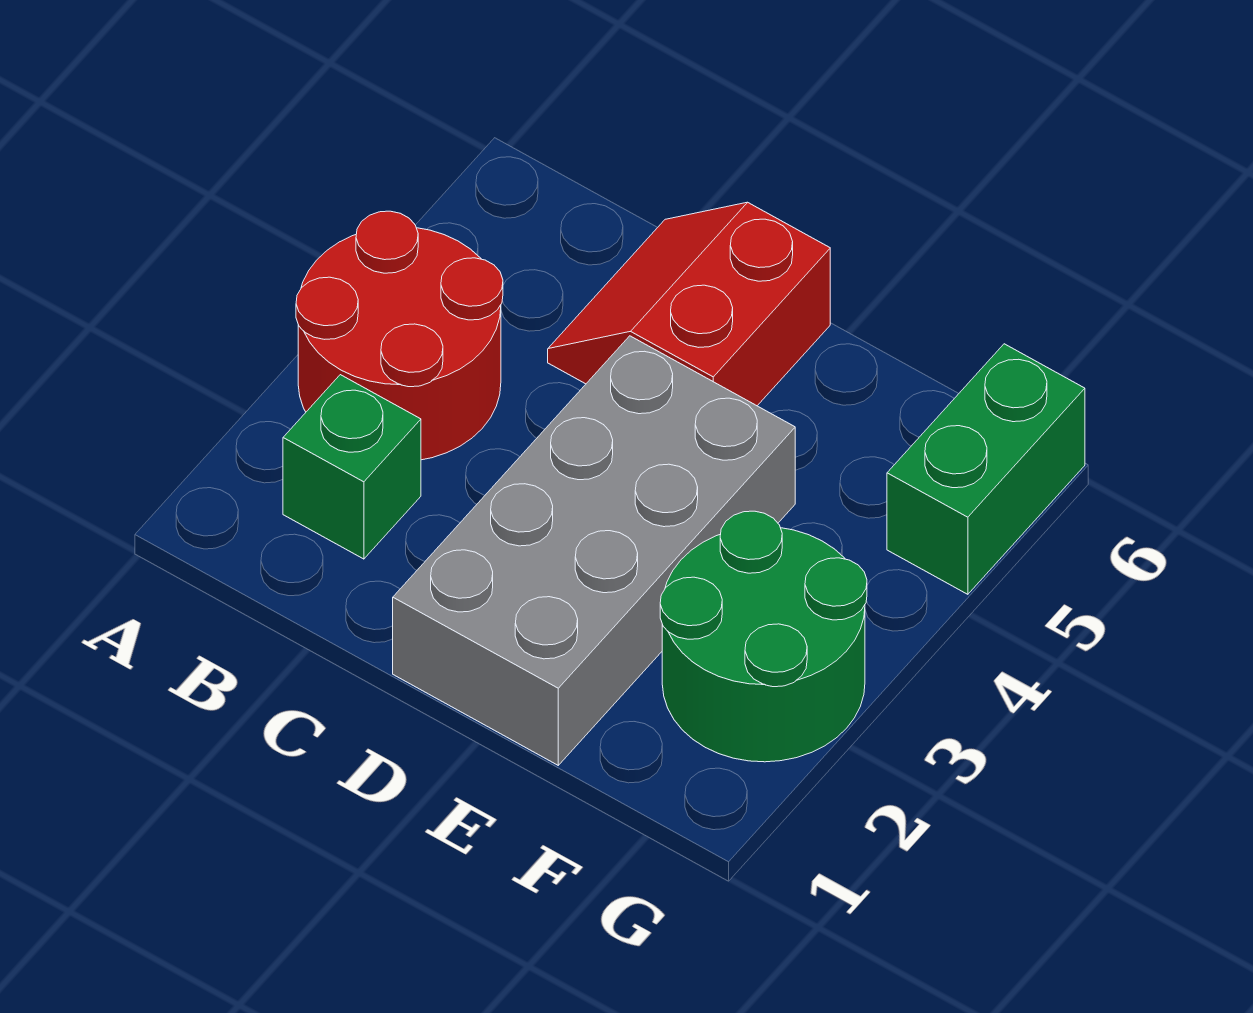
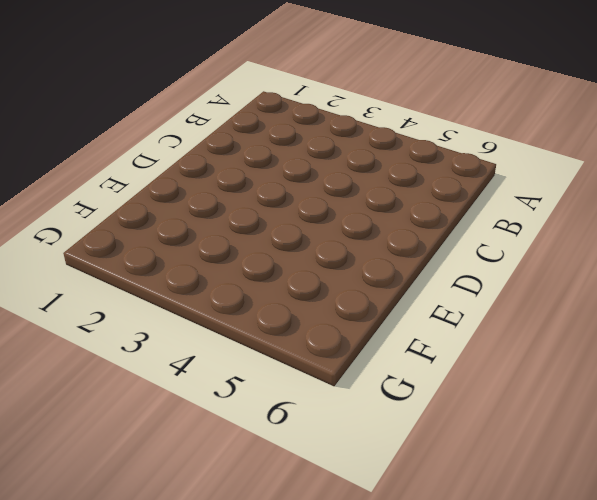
none -> red round brick A3:B4 level 1
none -> green brick B2 level 1

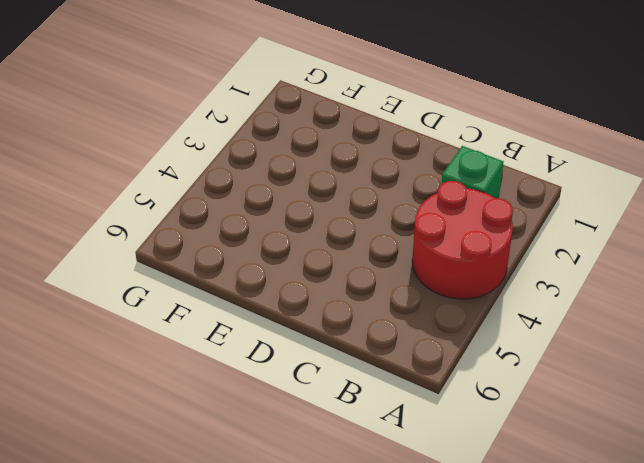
none -> red slope C5:D6 level 1 top D
none -> grey brick D1:E4 level 1

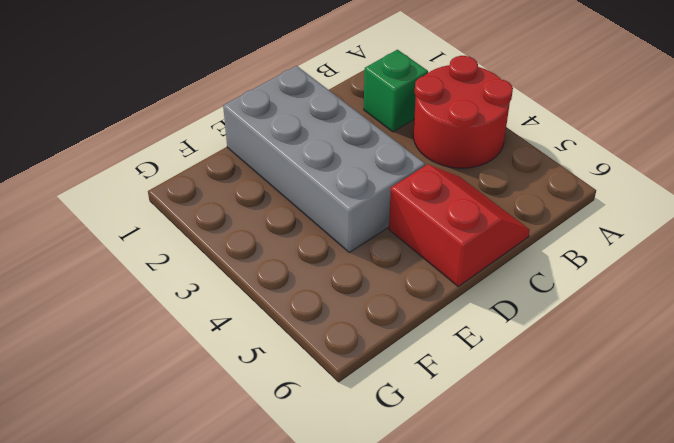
none -> green round brick F2:G3 level 1
none -> green brick G5:G6 level 1

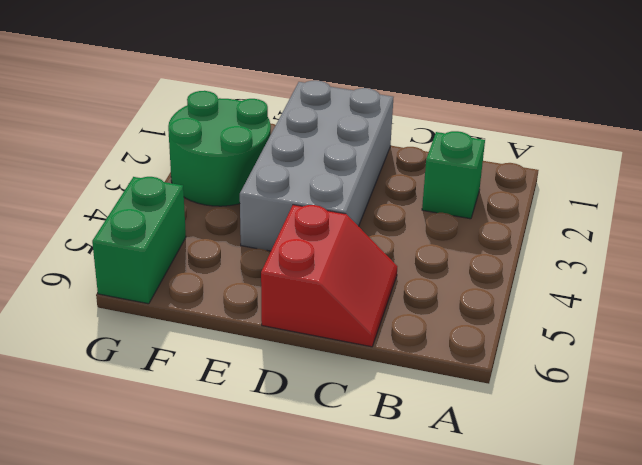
none -> red round brick A3:B4 level 1

